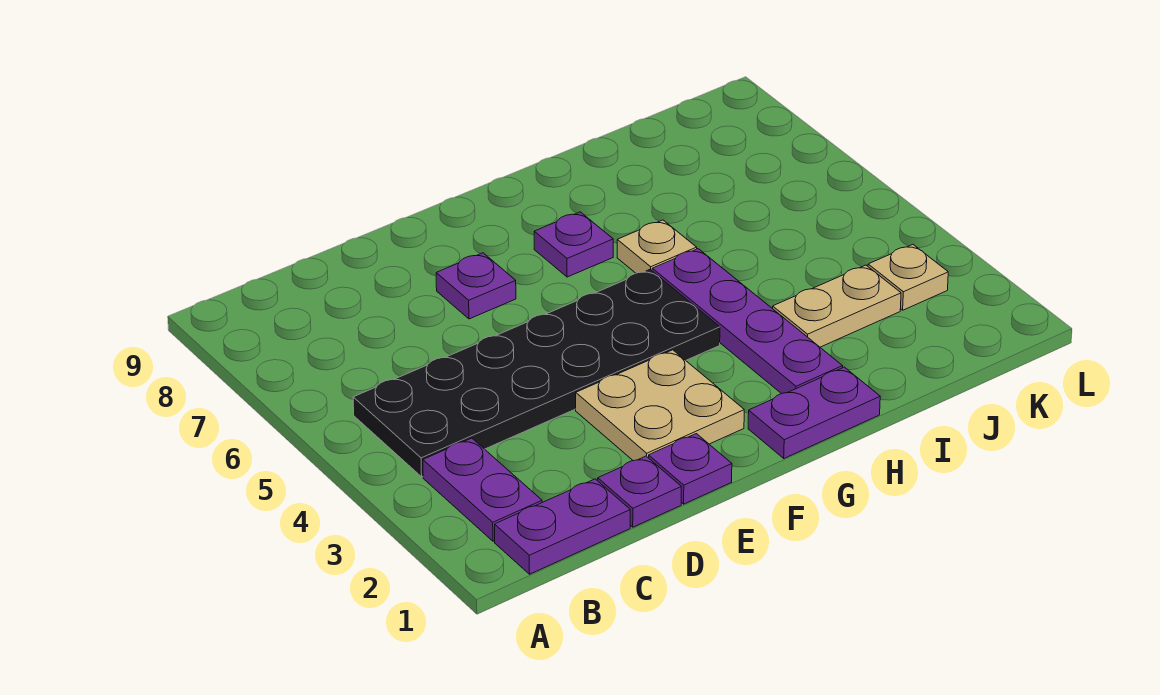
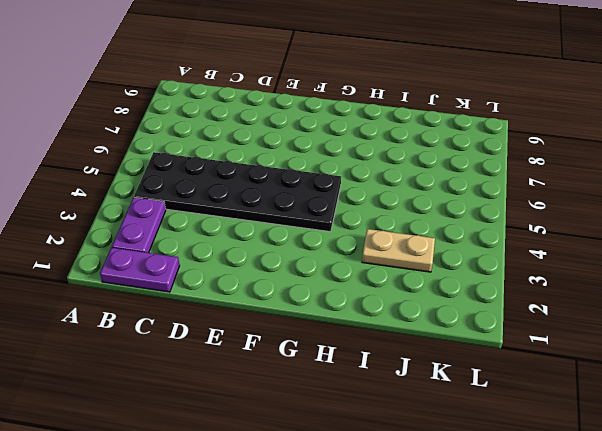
none -> purple plate D1 level 1
none -> purple plate E1 level 1
none -> tan plate E2:F3 level 1

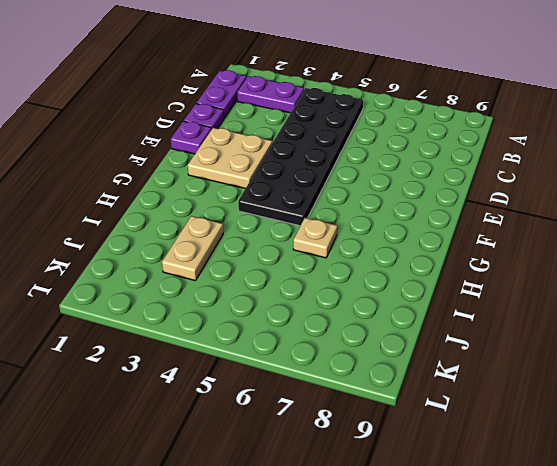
none -> purple plate E7 level 1
none -> purple plate G1:H1 level 1
none -> purple plate G7 level 1

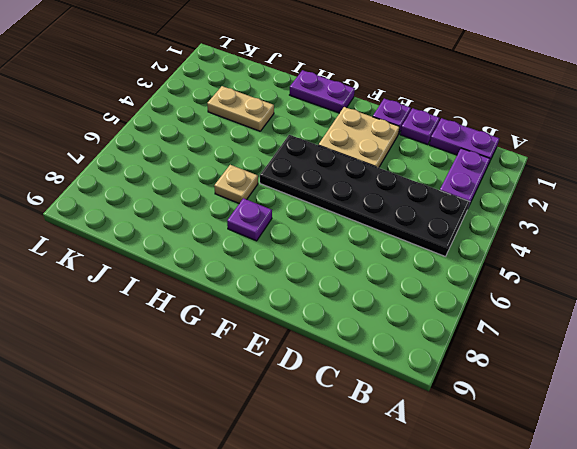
none -> purple plate E7 level 1
none -> purple plate H2:H5 level 1
none -> tan plate K3 level 1

